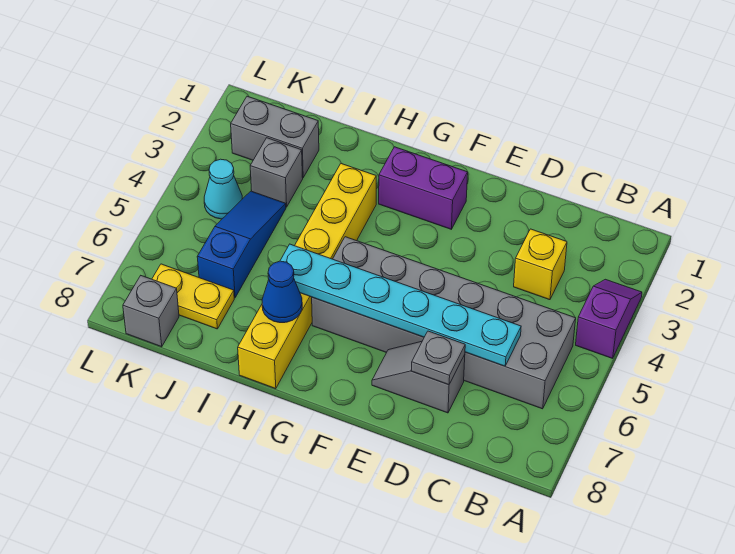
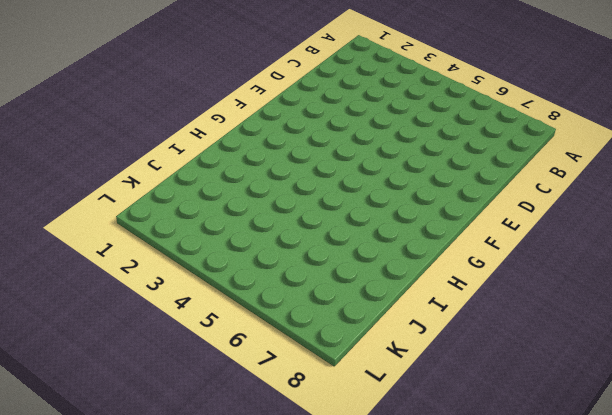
none -> purple slope A3:A4 level 1 top 4
none -> grey brick B5:G6 level 1
none -> yellow brick C3 level 1

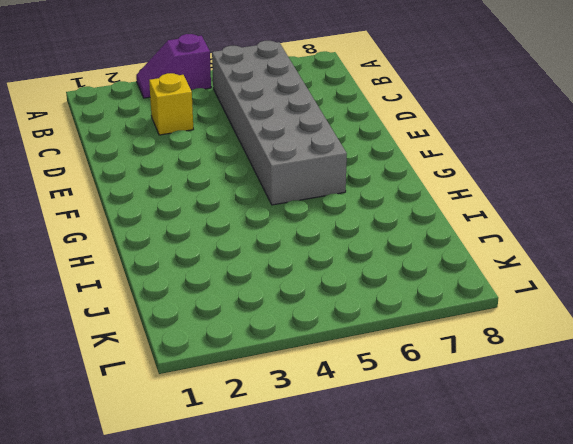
none -> grey slope D7:E7 level 1 top D
none -> purple brick F2:G2 level 1
none -> yellow brick H3:H8 level 1

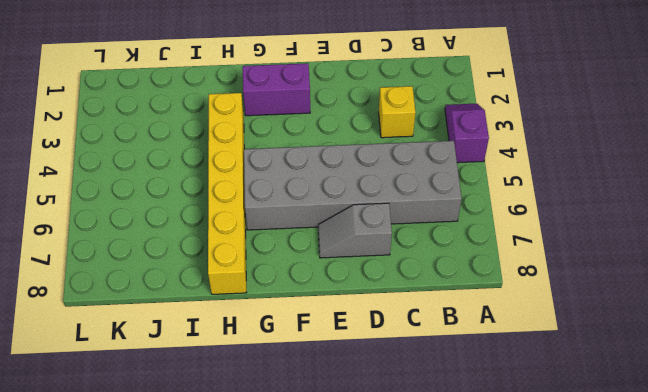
none -> grey brick J2:K2 level 1
none -> grey brick J3 level 1
none -> blue slope J4:J6 level 1 top 6

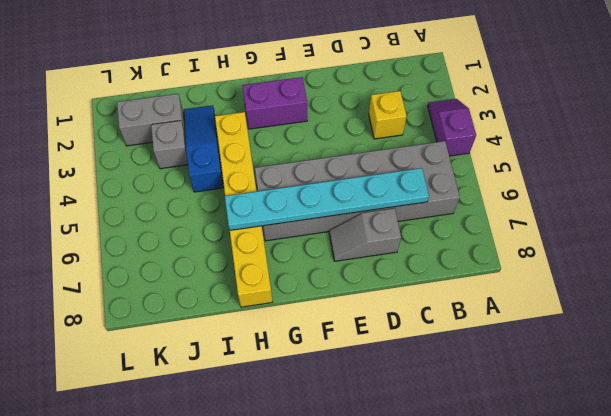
blue slope I2:I4 level 1 top 4 -> blue slope J4:J6 level 1 top 6
none -> yellow plate J7:K7 level 1
none -> cyan cone K4 level 1
none -> grey brick K8 level 1

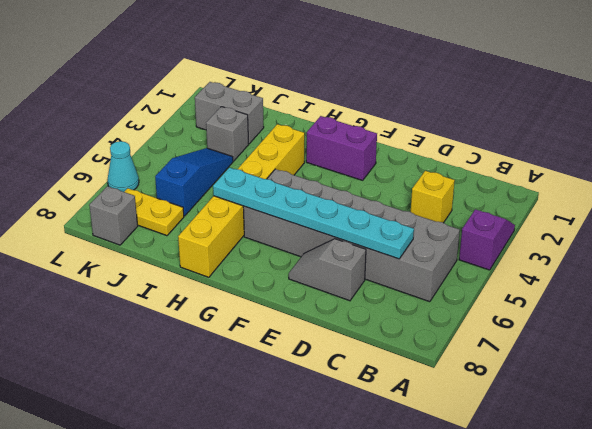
cyan cone L6 level 1 -> cyan cone K4 level 1
none -> grey plate D7 level 2
none -> blue cone H7 level 2

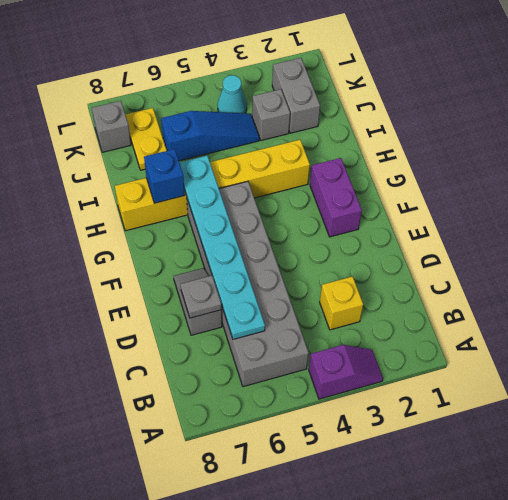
blue brick H7 level 2 -> blue cone H7 level 2

